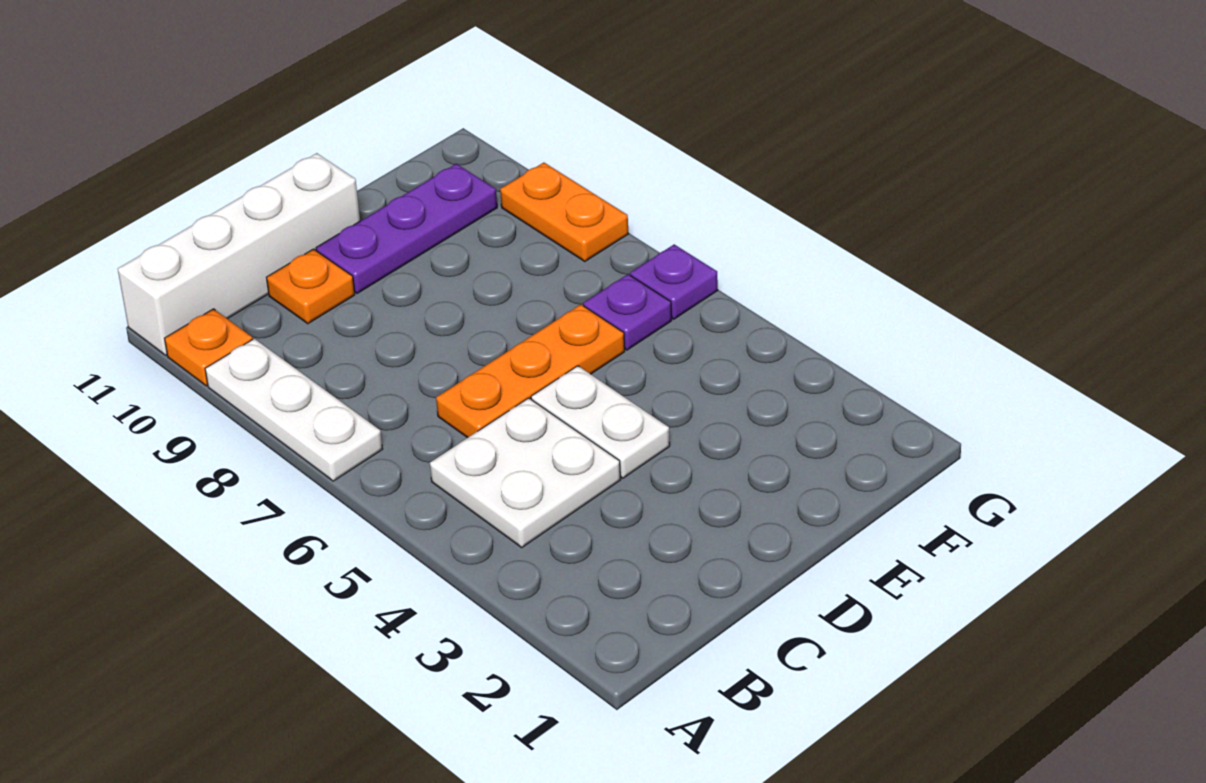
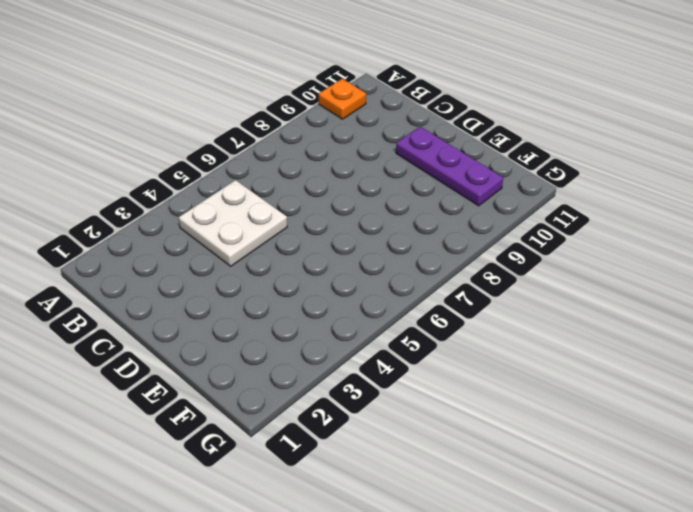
none -> white plate A7:A9 level 1
none -> white brick A11:D11 level 1

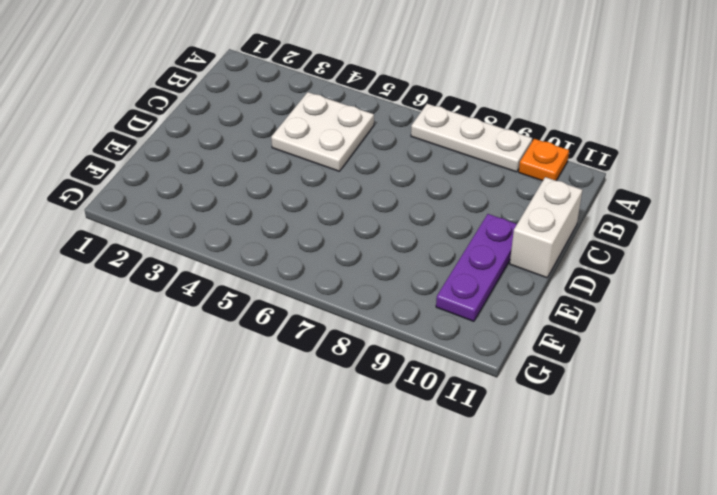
white brick C11:D11 level 1 -> white brick A11:D11 level 1
none -> orange plate C6:E6 level 1
none -> orange plate C10 level 1

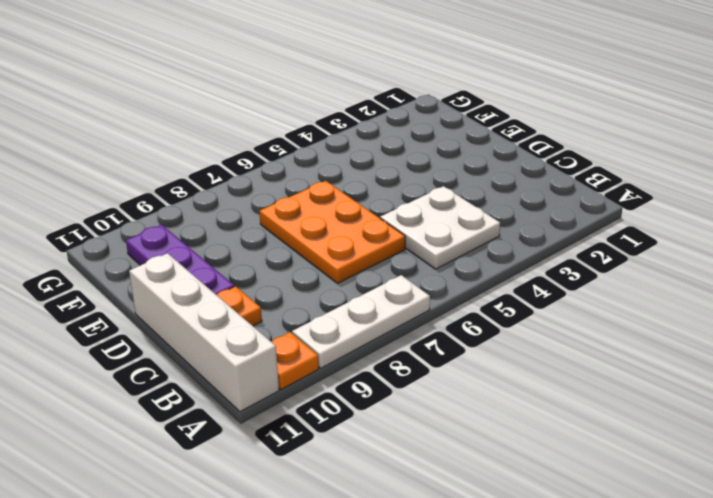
orange plate C6:E7 level 1 -> orange plate C6:E6 level 1
none -> white plate D4:D5 level 1
none -> purple plate F6 level 1

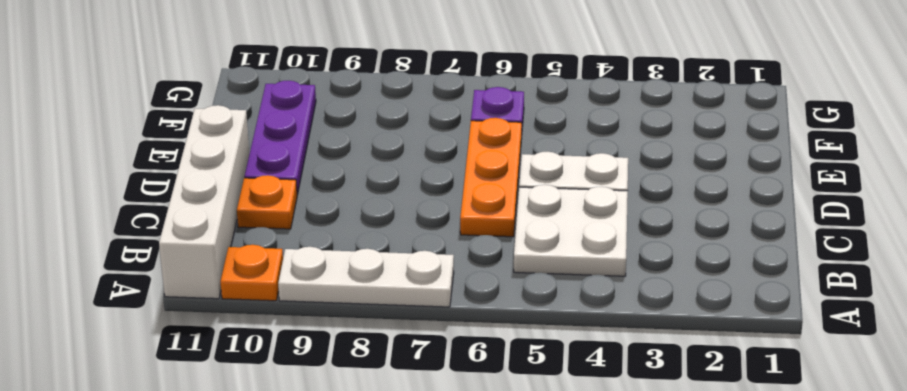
none -> purple plate G6 level 1
none -> orange plate G8:G9 level 1

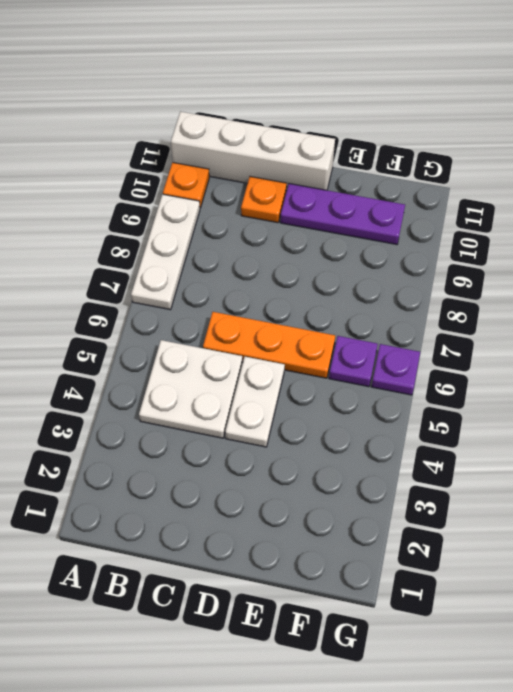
none -> orange plate G8:G9 level 1

